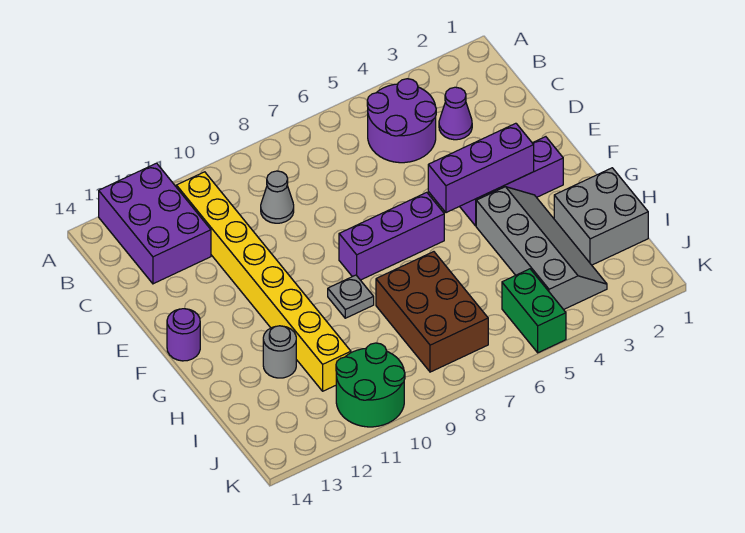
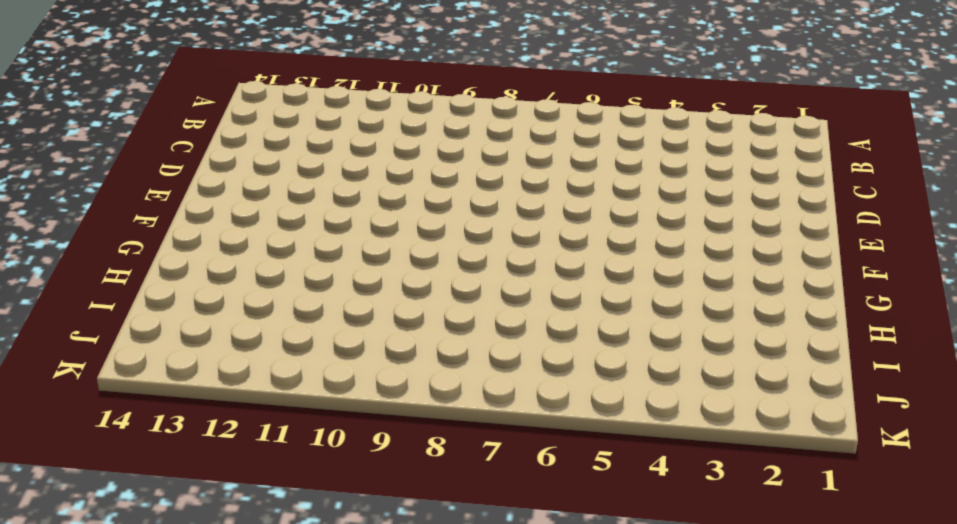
none -> purple brick A12:C13 level 1
none -> purple round brick B4:C5 level 1
none -> yellow brick B11:I11 level 1

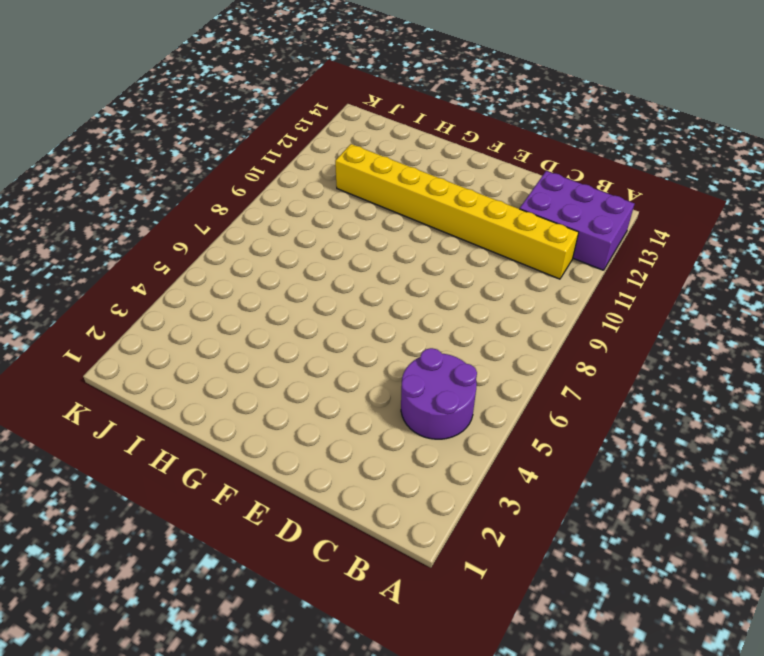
none -> purple cone C3 level 1
none -> grey cone C9 level 1
none -> purple brick F2:F4 level 1

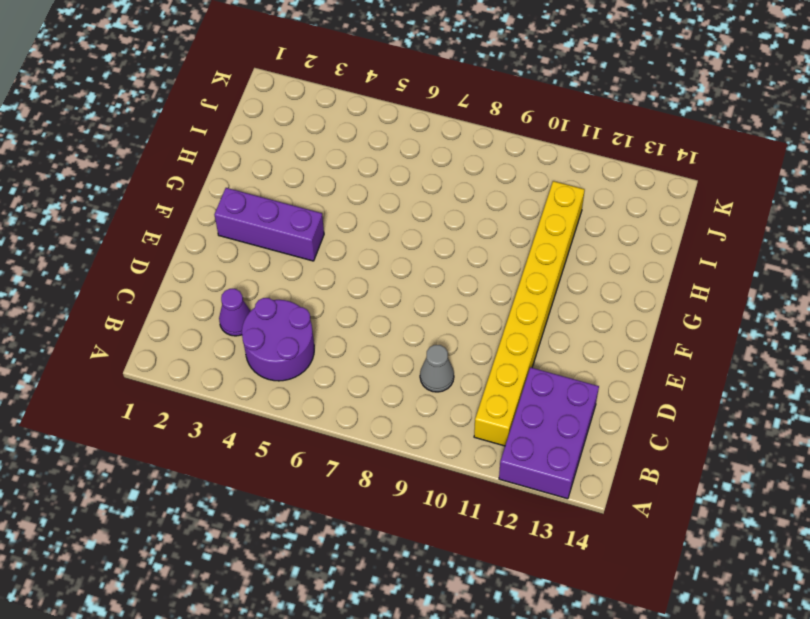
none -> purple brick F6:F8 level 1
none -> purple round brick F14 level 1
none -> grey slope G3:J4 level 1 top 4

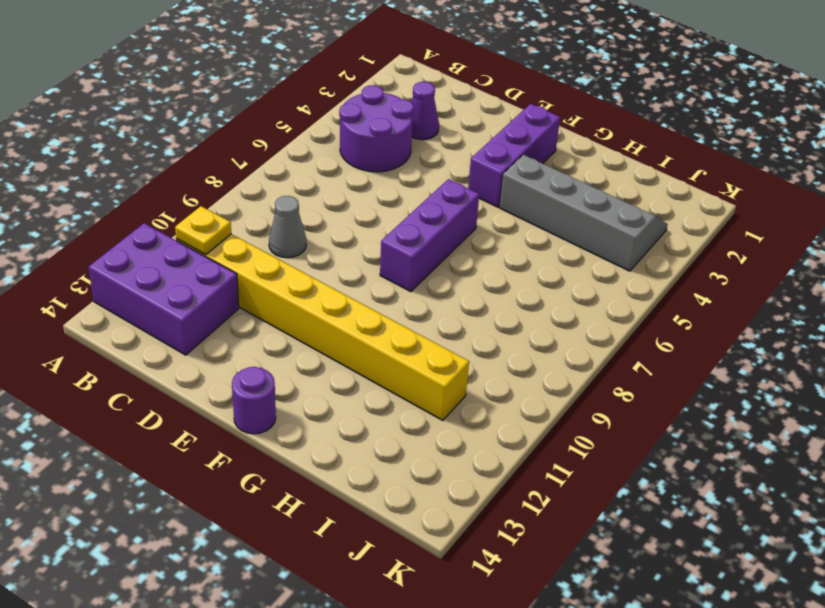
yellow plate B11 level 2 -> none
none -> grey plate G9 level 1
none -> grey brick H1:I2 level 1
none -> brown brick H7:J8 level 1

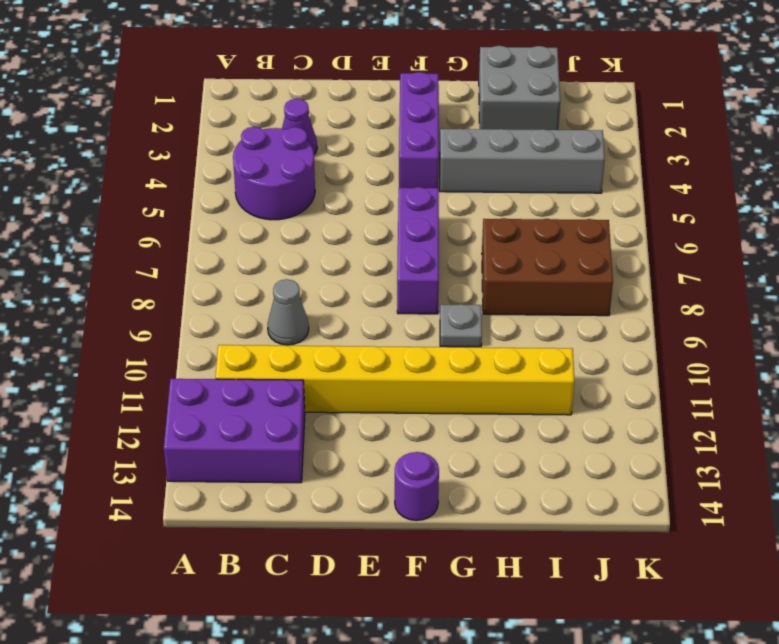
none -> grey round brick H12 level 1
none -> green brick J5:K5 level 1
none -> green round brick J10:K11 level 1

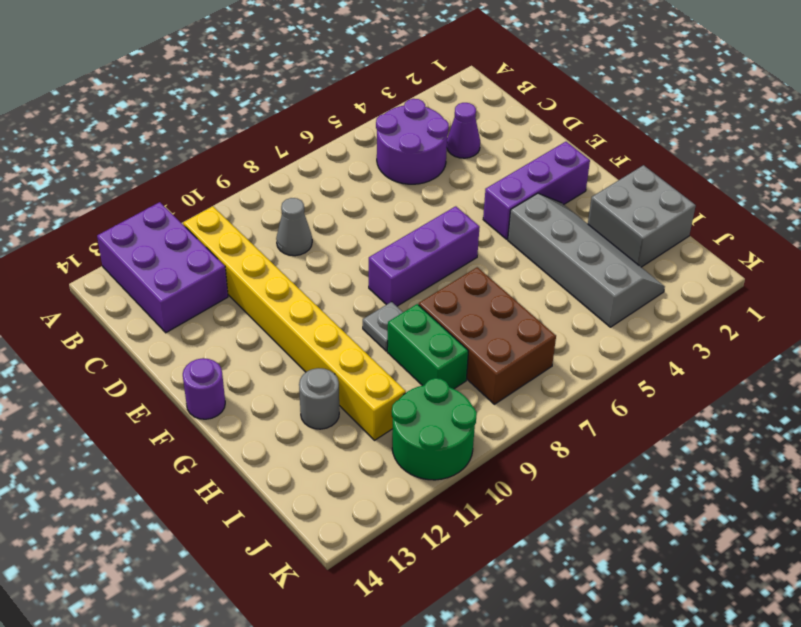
green brick H9:I9 level 1 -> green brick J5:K5 level 1
none -> purple brick F3:F5 level 2

